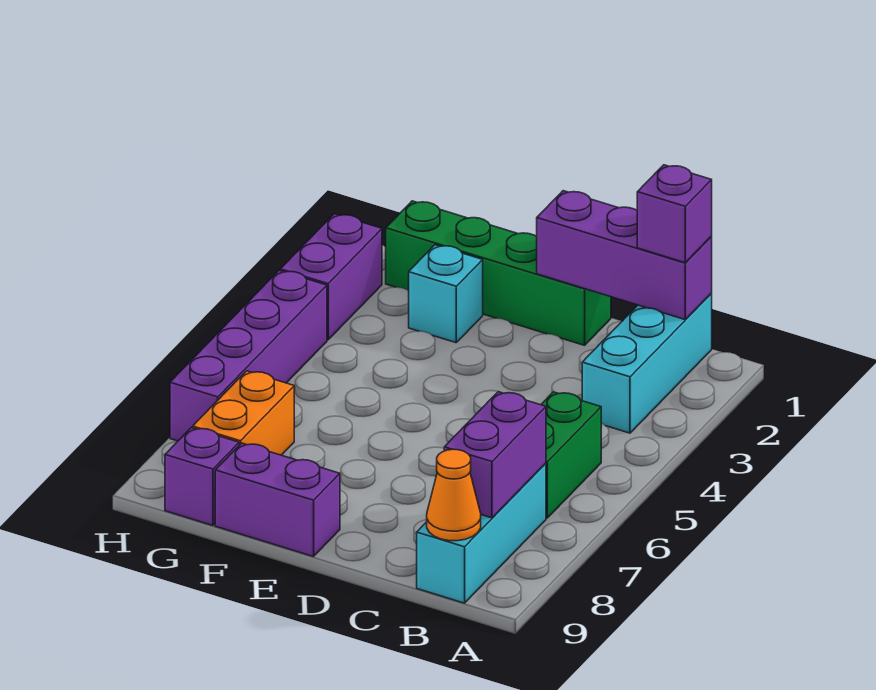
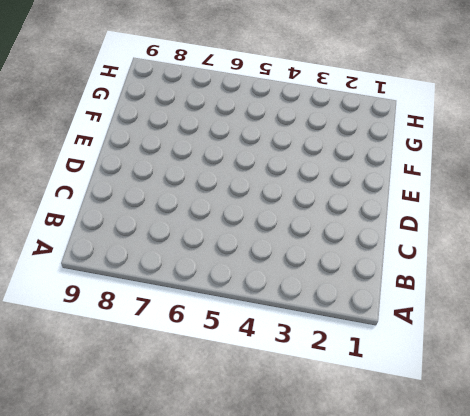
none -> cyan brick B1:B3 level 1
none -> green brick B5:B6 level 1
none -> cyan brick B7:B9 level 1

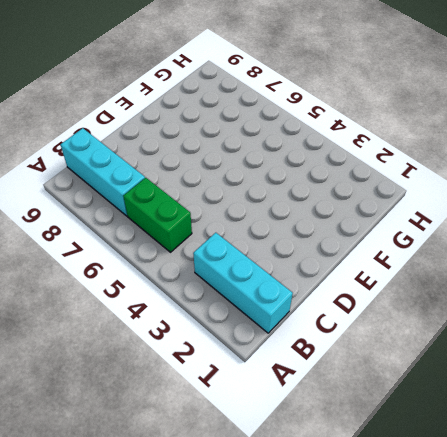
none -> green brick D1:G1 level 1
none -> purple brick E9:F9 level 1
none -> cyan brick F2 level 1

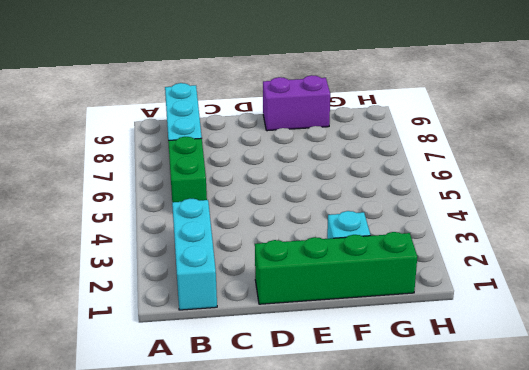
none -> orange brick G7:G8 level 1
none -> purple brick G9 level 1
none -> purple brick H2:H3 level 1

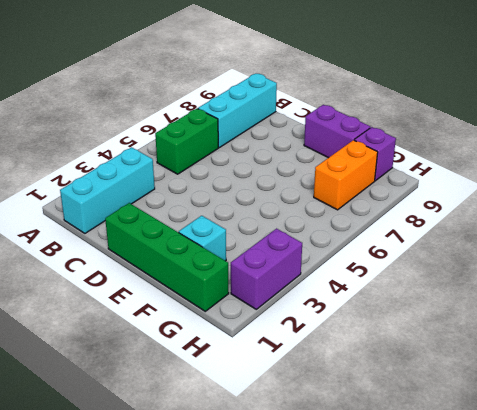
none -> purple brick H4:H7 level 1
none -> purple brick B1:D1 level 2
none -> purple brick B7:B8 level 2

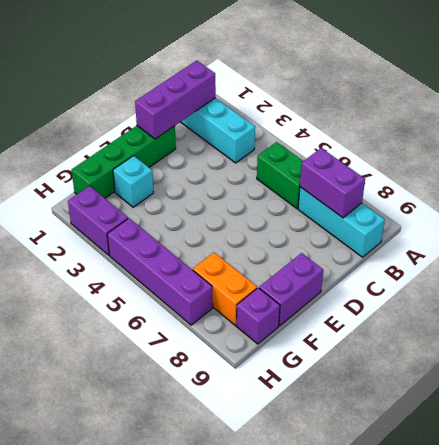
none -> orange cone B9 level 2
none -> purple brick B1 level 3

